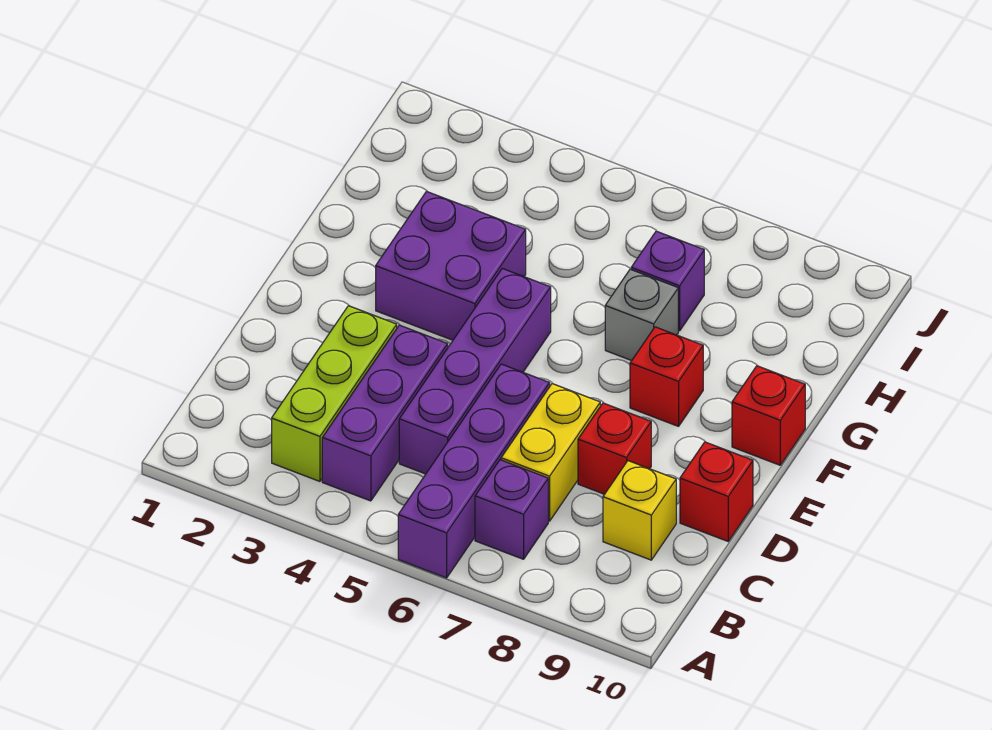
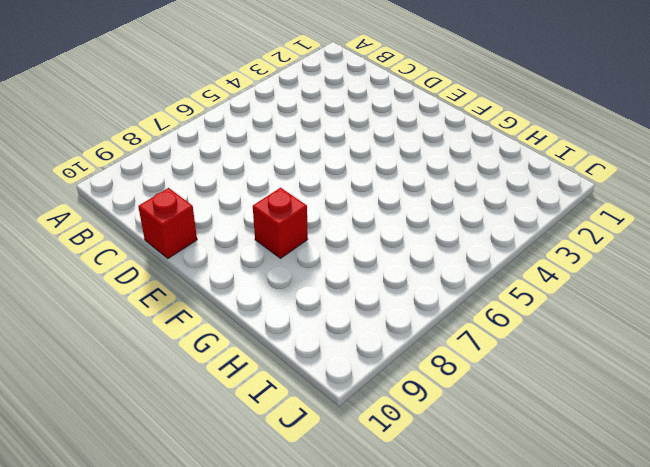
none -> purple brick A6:D6 level 1
none -> lime brick B3:D3 level 1
none -> purple brick B4:D4 level 1

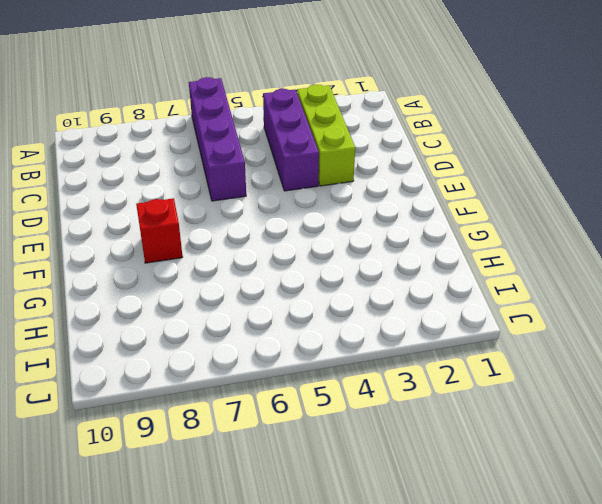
none -> purple brick B7 level 1
none -> purple brick C5:F5 level 1
none -> yellow brick C7:D7 level 1

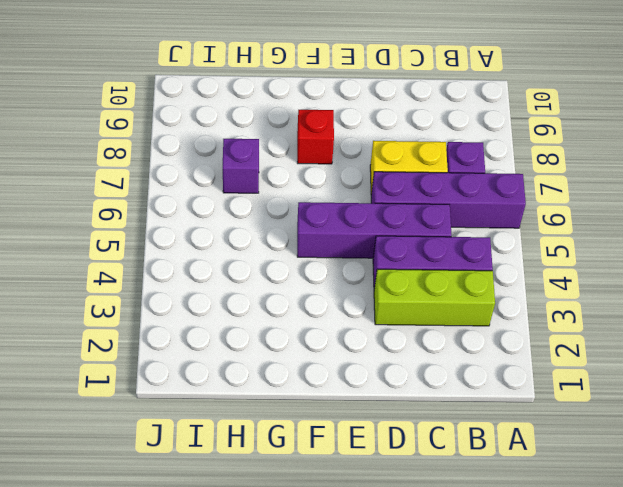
none -> yellow brick C9 level 1
none -> red brick D8 level 1
none -> red brick D10 level 1

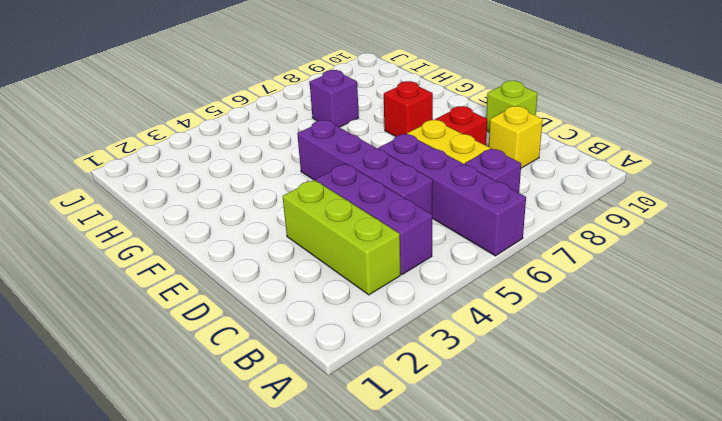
lime brick D10 level 1 -> red brick D10 level 1
none -> purple brick F3:G4 level 1
none -> red brick F10 level 1
none -> grey brick G7 level 1

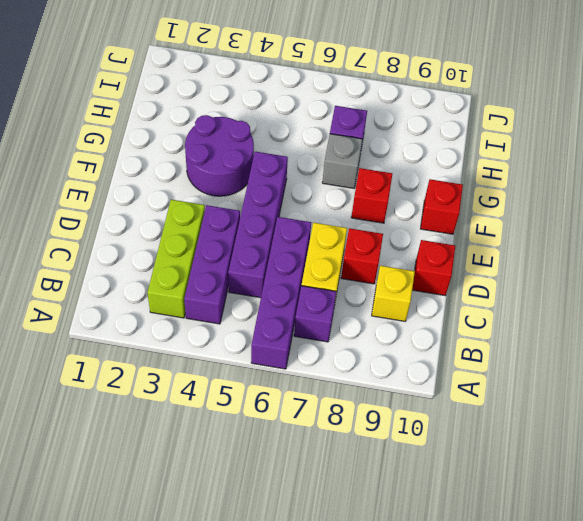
purple round brick F3:G4 level 1 -> purple brick F3:G4 level 1

